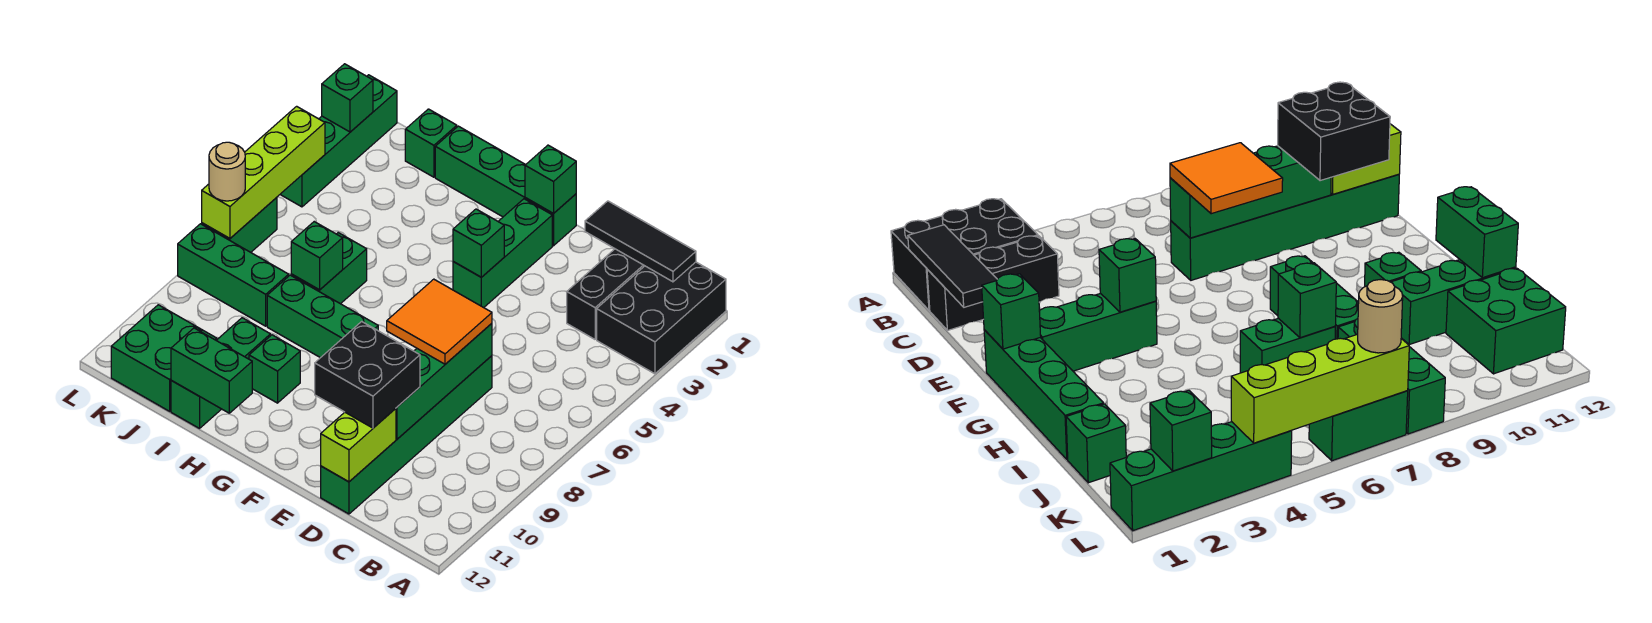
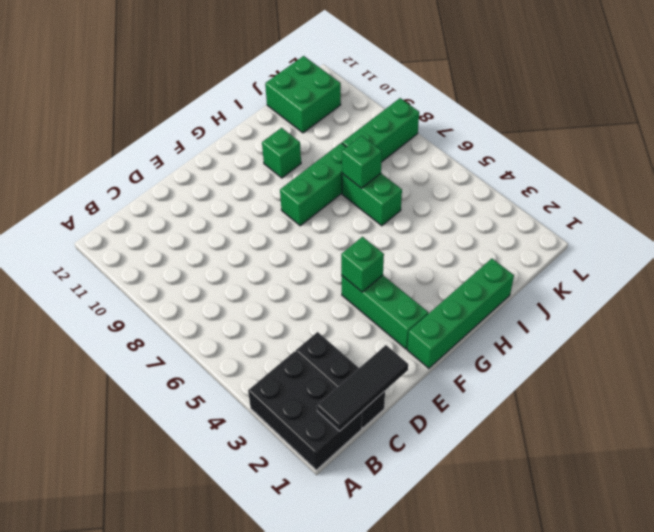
none -> green brick D7:D12 level 1
none -> green brick I10:I12 level 1
none -> green brick J1 level 1

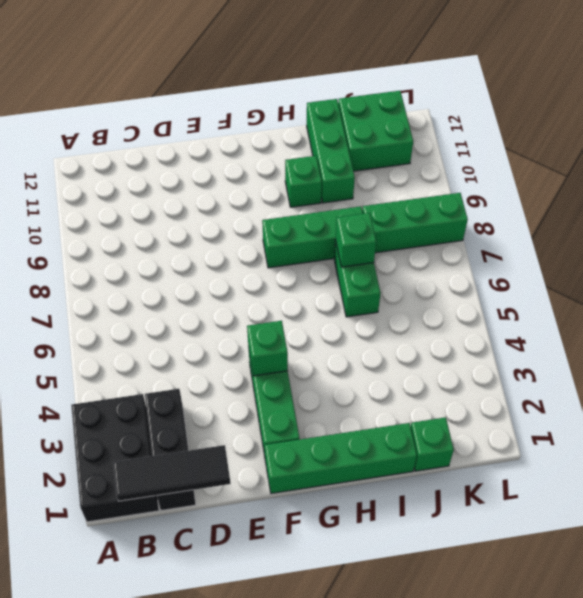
none -> green brick D7:D12 level 1
none -> green brick L1:L4 level 1
none -> green brick L6:L7 level 1

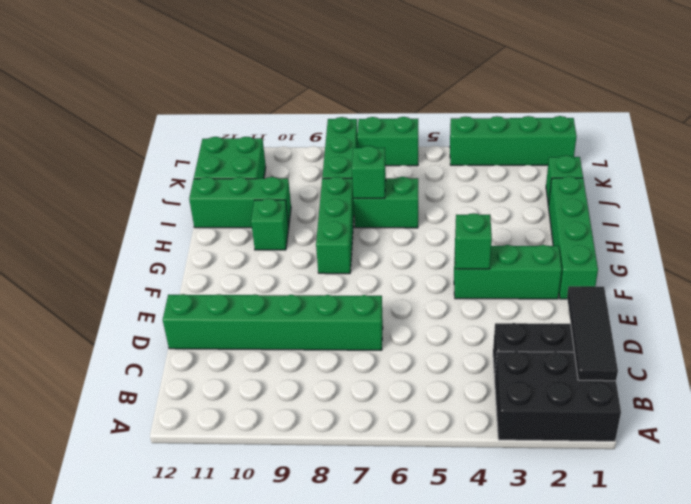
none -> green brick D7:D10 level 2
none -> lime brick D11:D12 level 2
none -> green brick F1 level 2

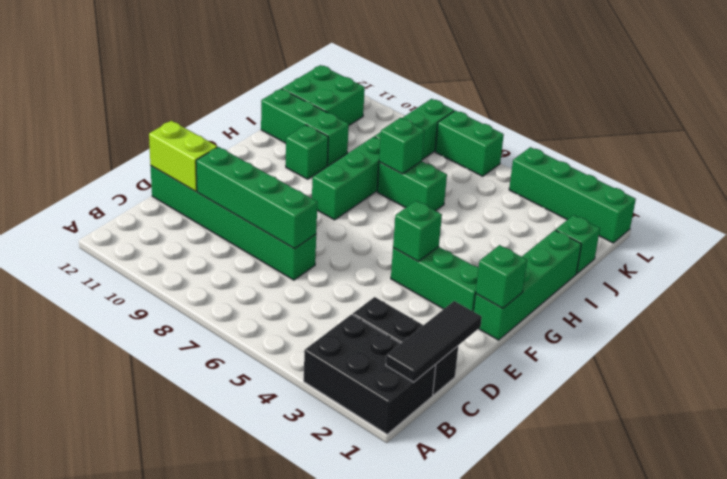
none -> green brick H12:I12 level 2
none -> green brick L2 level 2
none -> lime brick L4:L7 level 2

